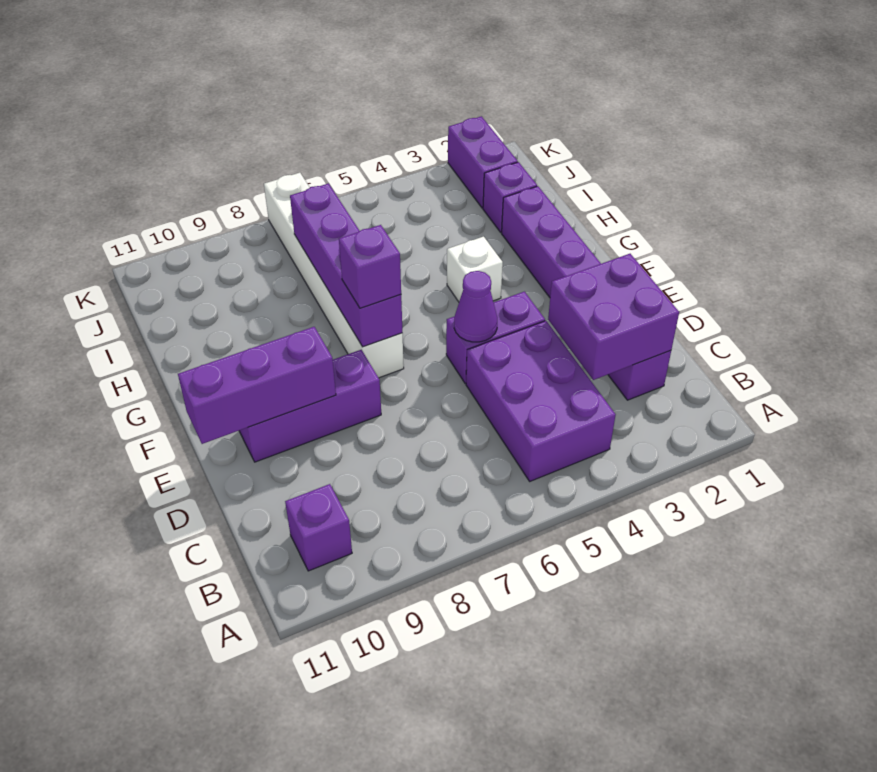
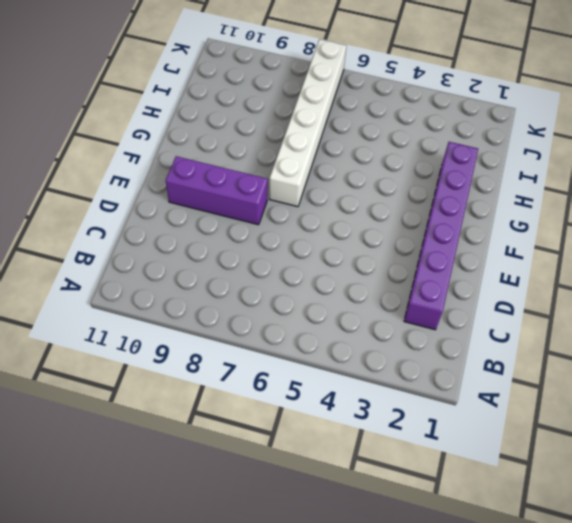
none -> purple brick B4:D5 level 1
none -> purple brick B10 level 1
none -> purple brick E4:E5 level 1

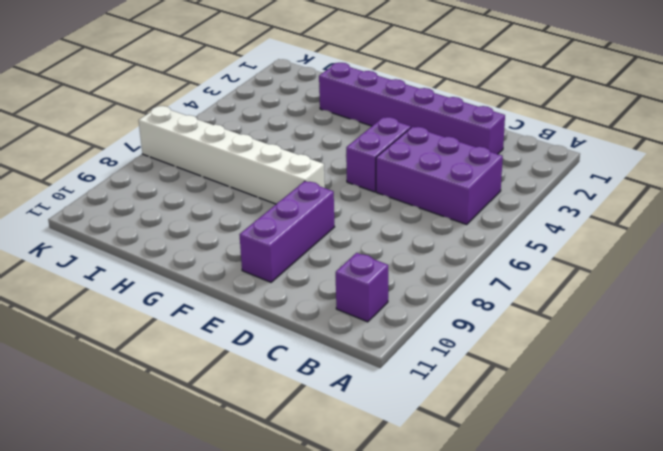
none -> white brick G4 level 1
none -> purple brick I2 level 1
none -> purple brick J2:K2 level 1

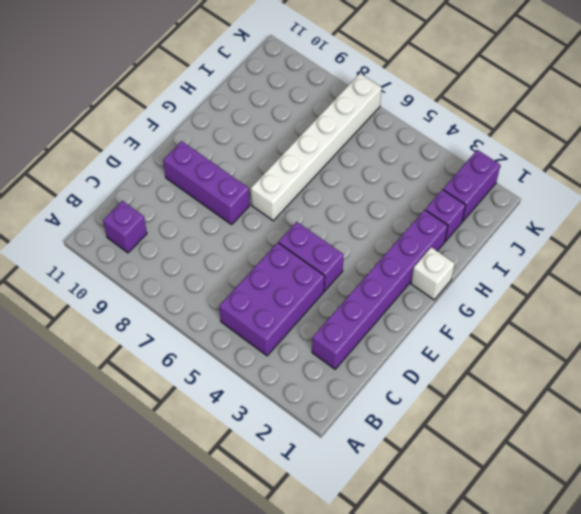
white brick G1 level 1 -> white brick G4 level 1
none -> purple brick C2:D3 level 2
none -> purple cone E5 level 2
none -> purple brick E9:E11 level 2

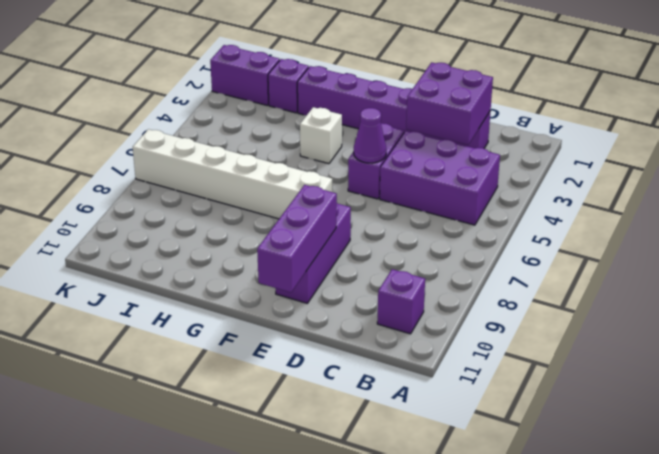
none -> purple brick F7:I7 level 2
none -> purple brick F7 level 3

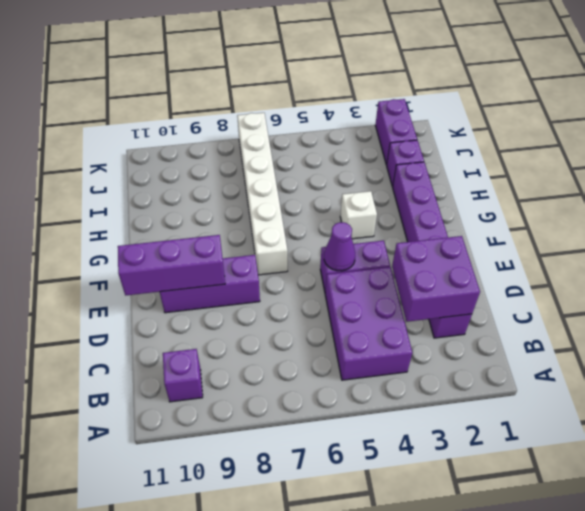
none -> purple brick F7:I7 level 2
none -> purple brick F7 level 3

